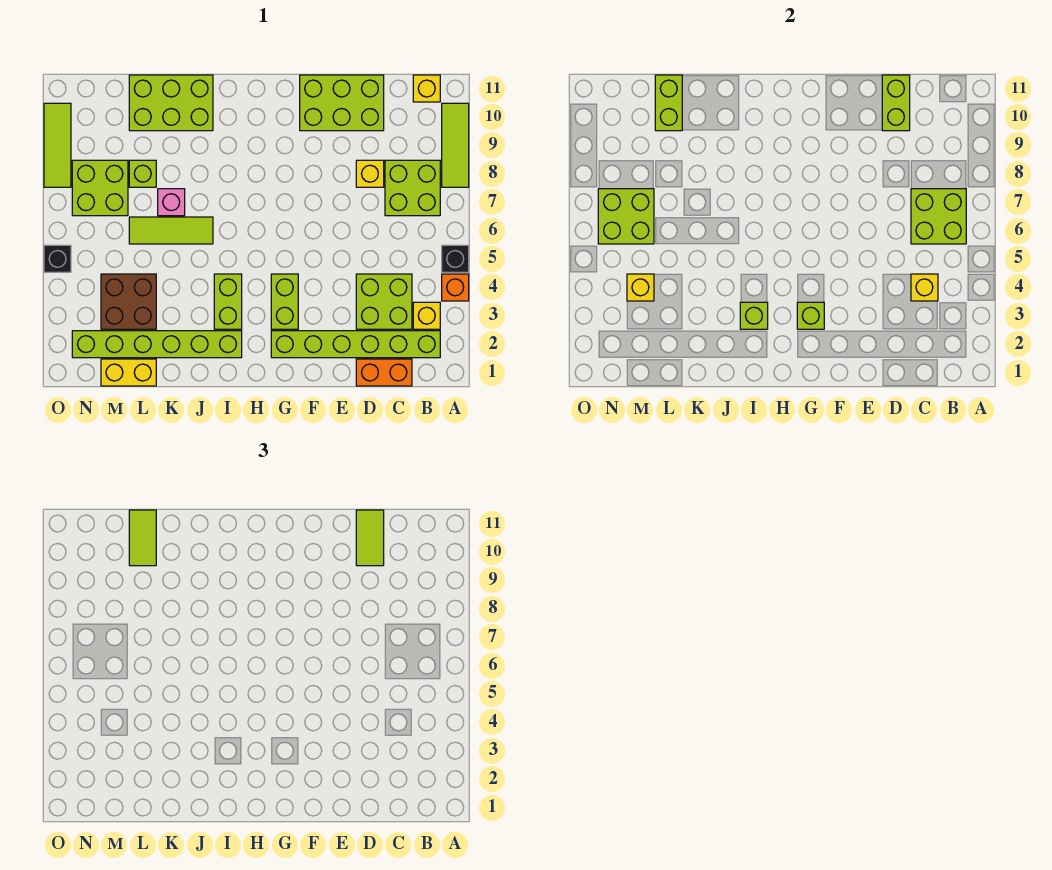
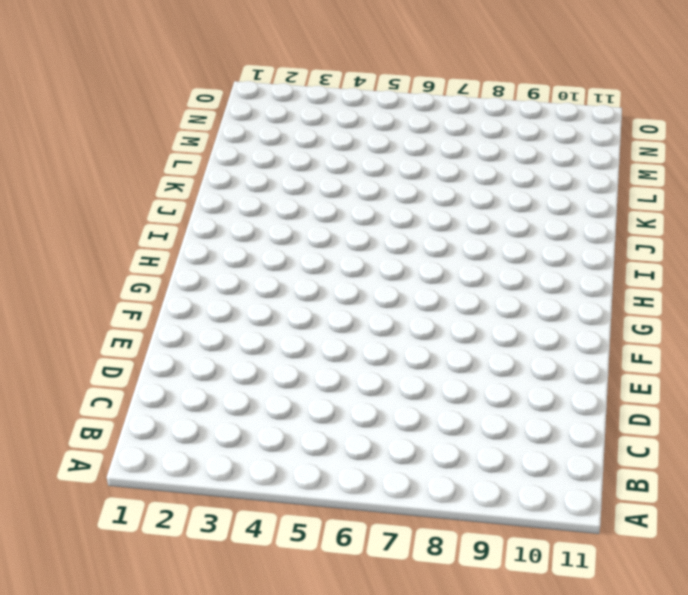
none -> orange brick A4 level 1
none -> black brick A5 level 1
none -> lime tile A8:A10 level 1
none -> lime brick B2:G2 level 1

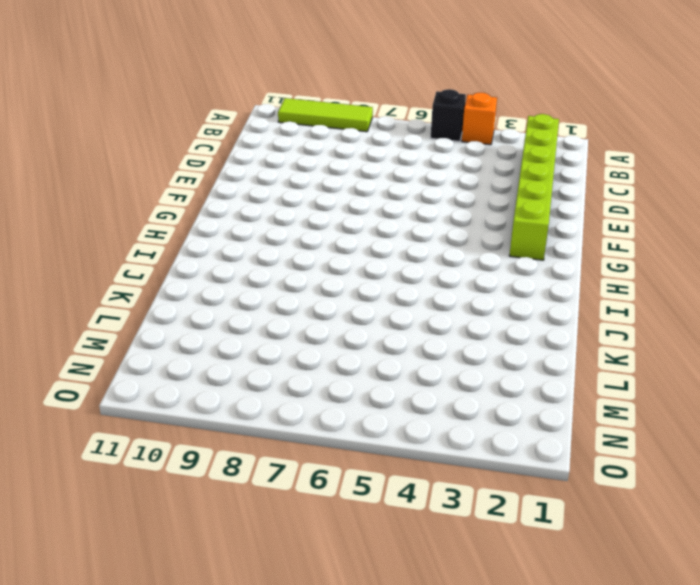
none -> yellow brick B3 level 1
none -> lime brick B7:C8 level 1
none -> yellow brick B11 level 1
none -> orange brick C1:D1 level 1

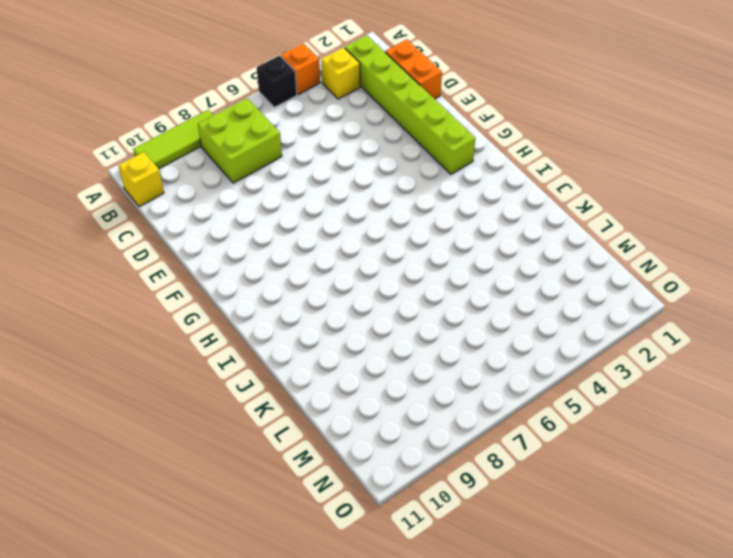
none -> lime brick C3:D4 level 1
none -> yellow brick D8 level 1
none -> lime brick D10:F11 level 1
none -> lime brick G3:G4 level 1

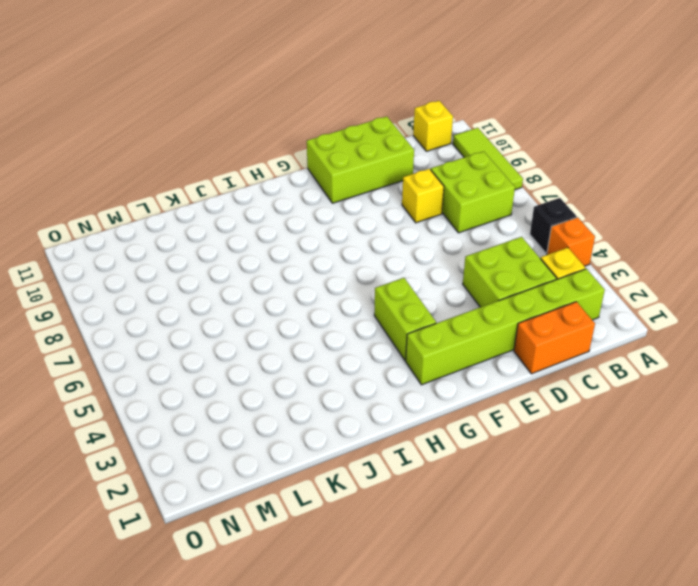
none -> lime brick I2:N2 level 1
none -> lime brick I3:I4 level 1
none -> lime tile J6:L6 level 1
none -> lime brick J10:L11 level 1

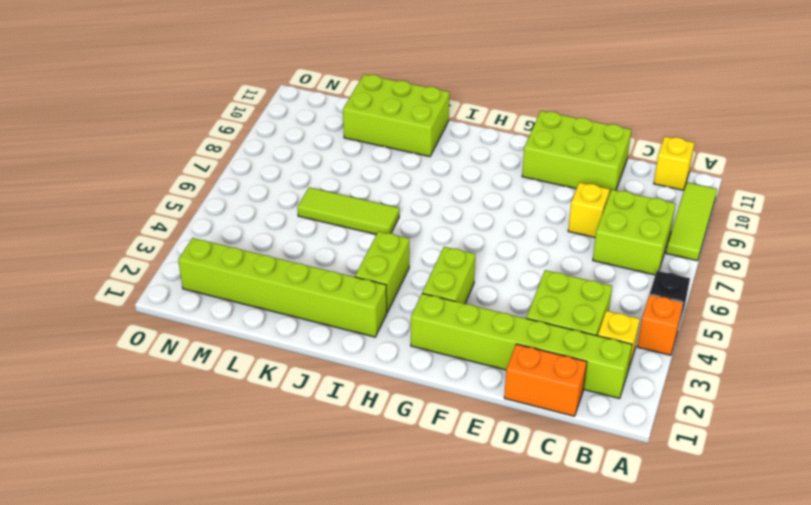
none -> pink brick K7 level 1
none -> yellow brick L1:M1 level 1
none -> brown brick L3:M4 level 1
none -> lime brick L8 level 1

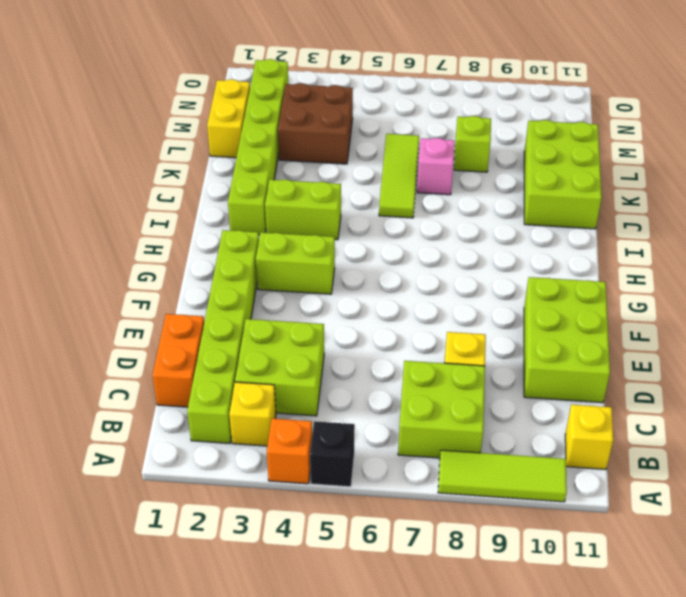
none -> lime brick M7:N8 level 1
none -> black brick O5 level 1
none -> lime tile O8:O10 level 1
none -> lime brick B6:C7 level 2

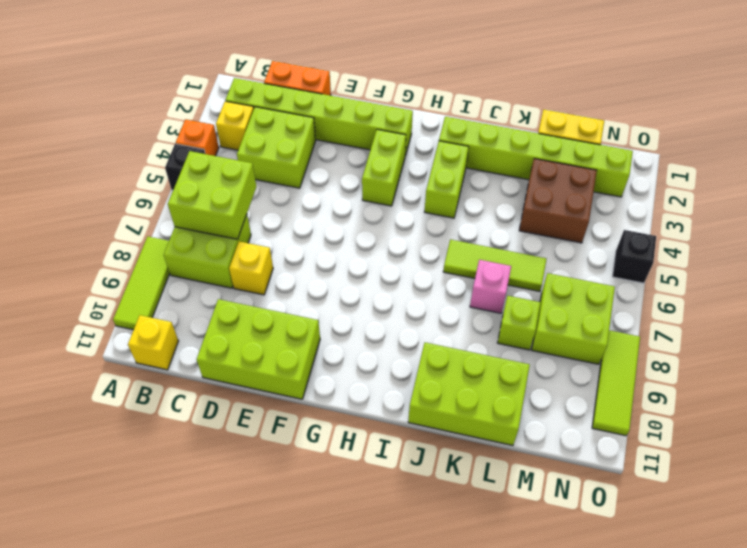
none -> yellow brick C4 level 2
none -> lime brick D10:D11 level 2
none -> lime brick G3 level 2
none -> lime brick I3 level 2

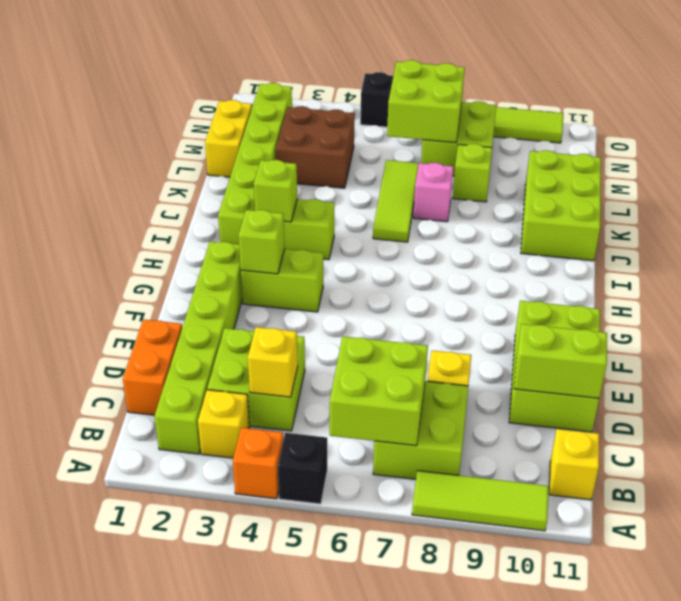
none -> lime brick L10:L11 level 2
none -> yellow brick M4 level 2
none -> lime tile D10:D11 level 3
none -> lime tile L10:L11 level 3

